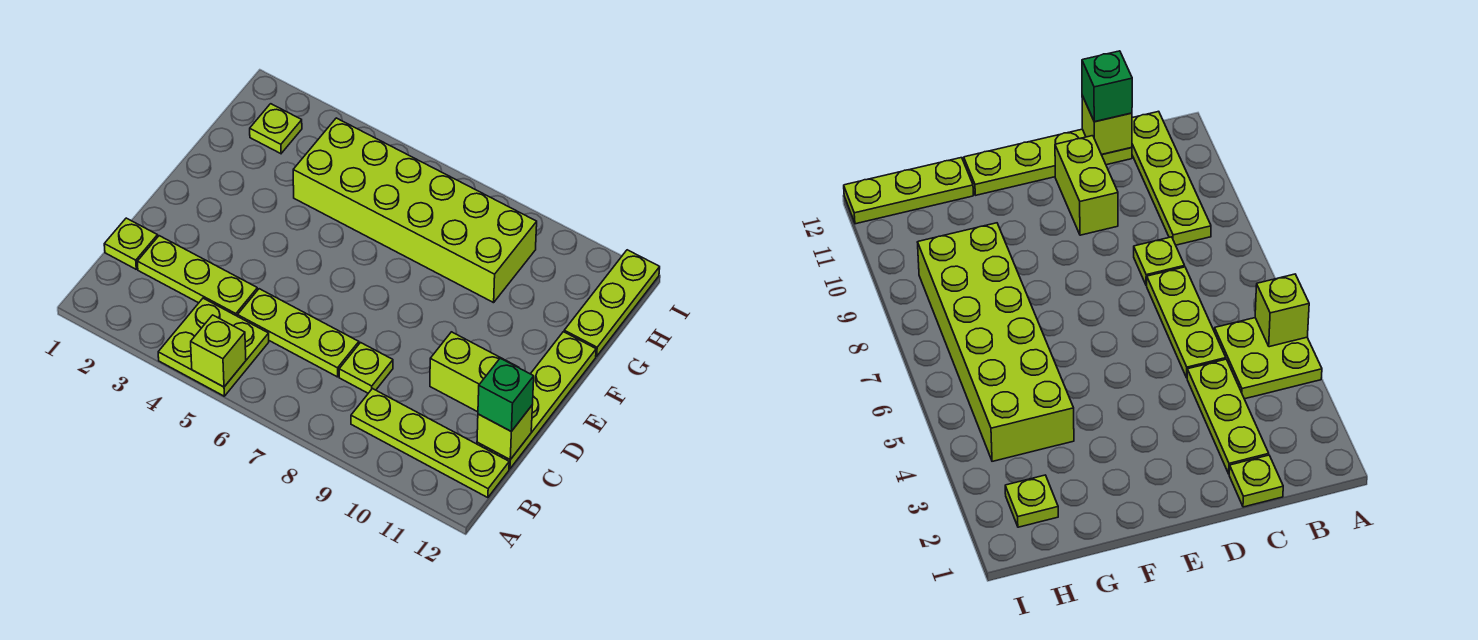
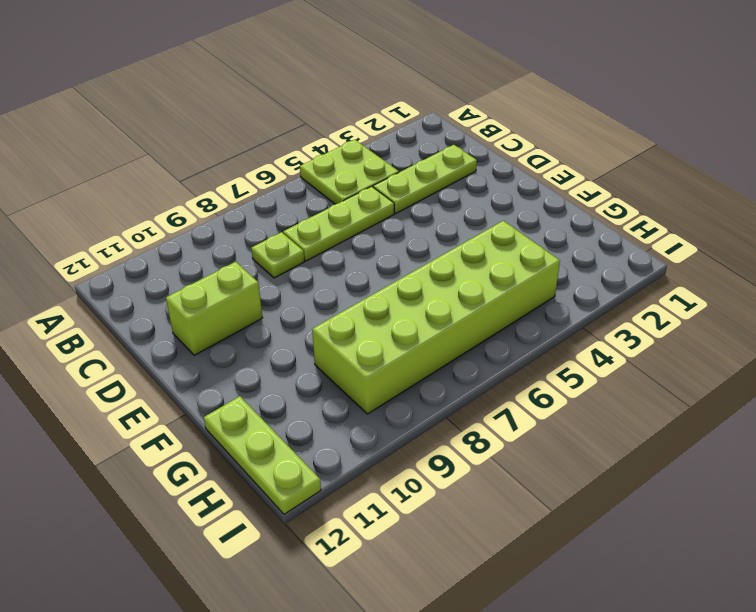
none -> lime plate B9:B12 level 1
none -> lime plate C1 level 1
none -> lime plate C12:F12 level 1

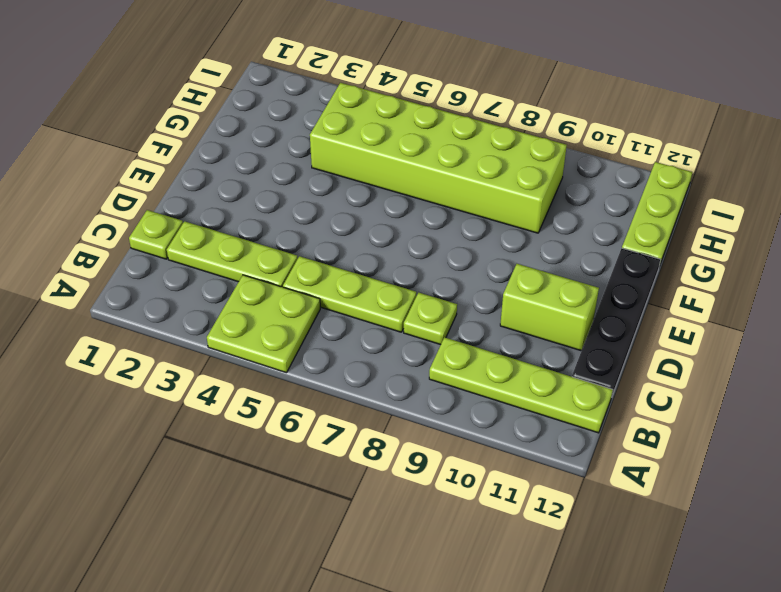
black plate C12:F12 level 1 -> lime plate C12:F12 level 1
none -> lime plate H2 level 1
none -> lime brick A5 level 2
none -> lime brick C12 level 2

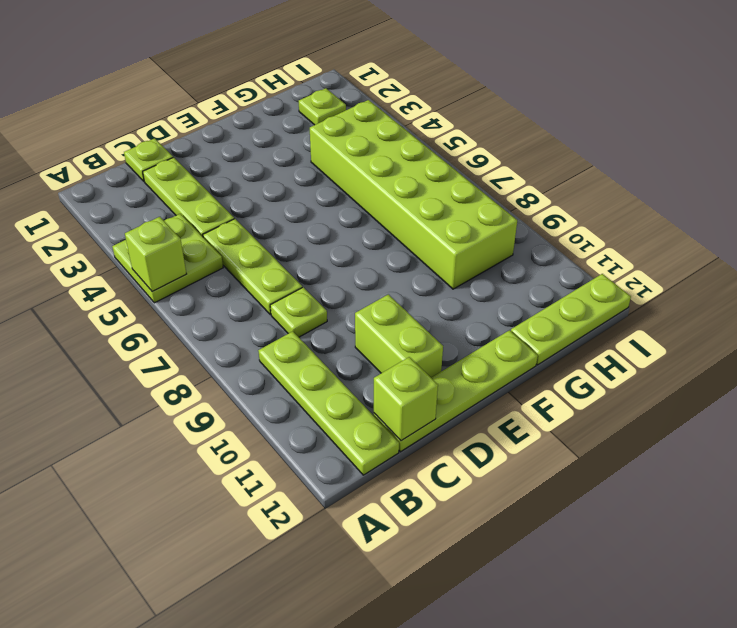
none -> green brick C12 level 3

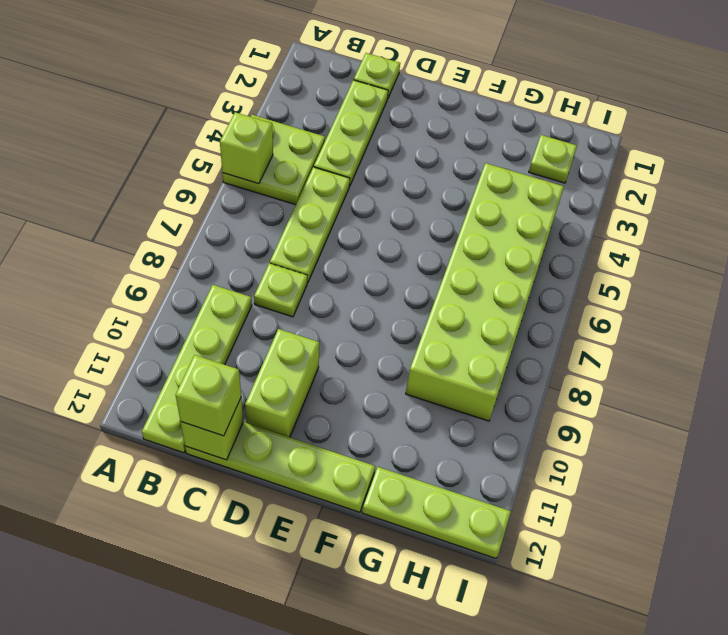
lime brick C12 level 3 -> green brick C12 level 3

